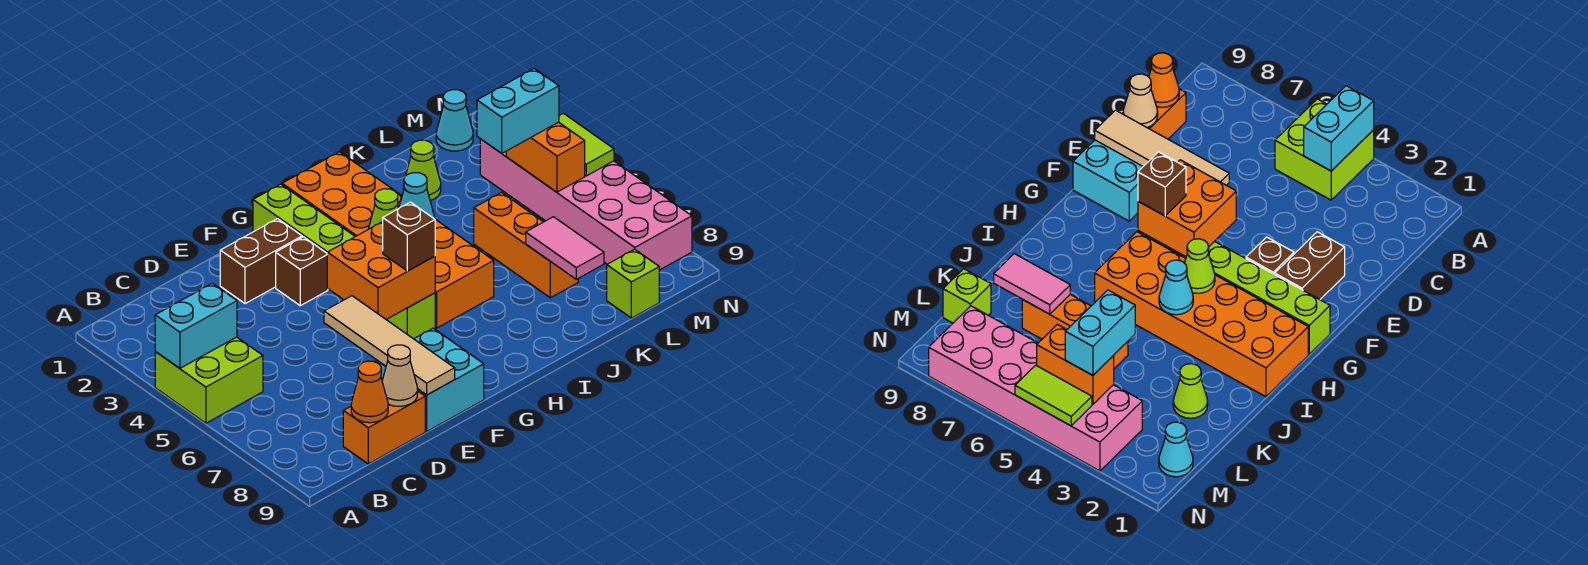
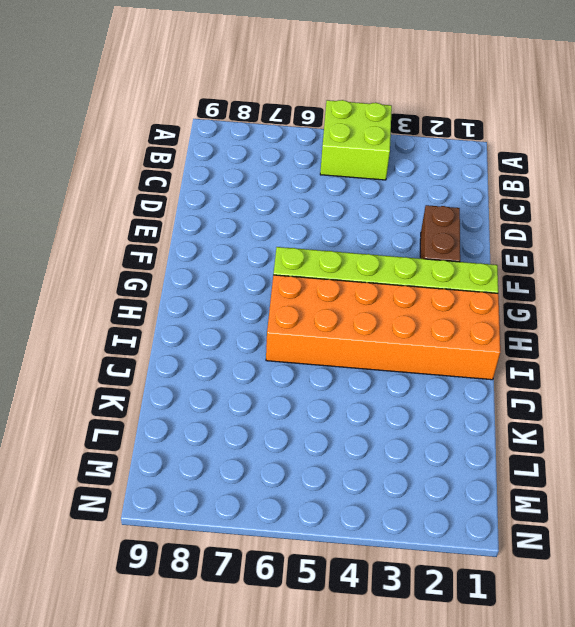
none -> orange brick C9:D9 level 1
none -> cyan brick E8:F9 level 1
none -> brown brick F3 level 1

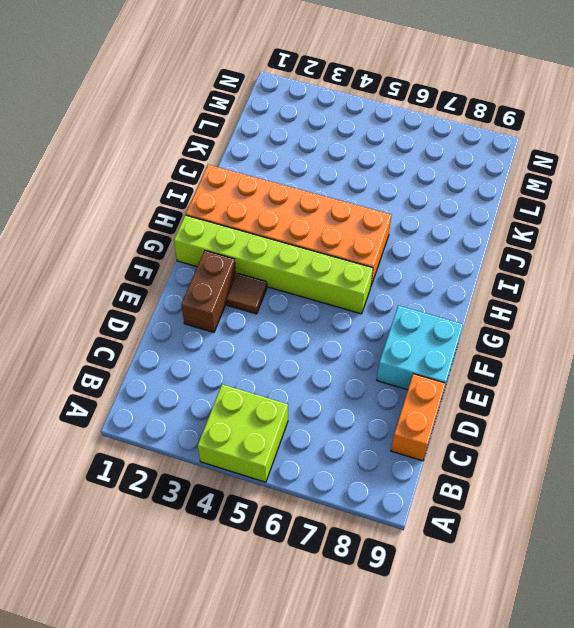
brown tile F3 level 1 -> brown brick F3 level 1
none -> lime cone K2 level 1
none -> orange brick K5:K7 level 1
none -> lime brick L9 level 1

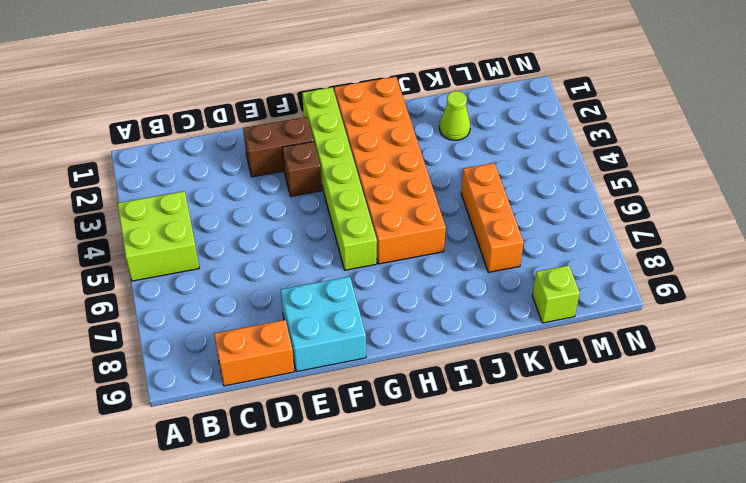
none -> cyan cone M1 level 1
none -> pink brick M3:N8 level 1
none -> cyan brick A4:B4 level 2

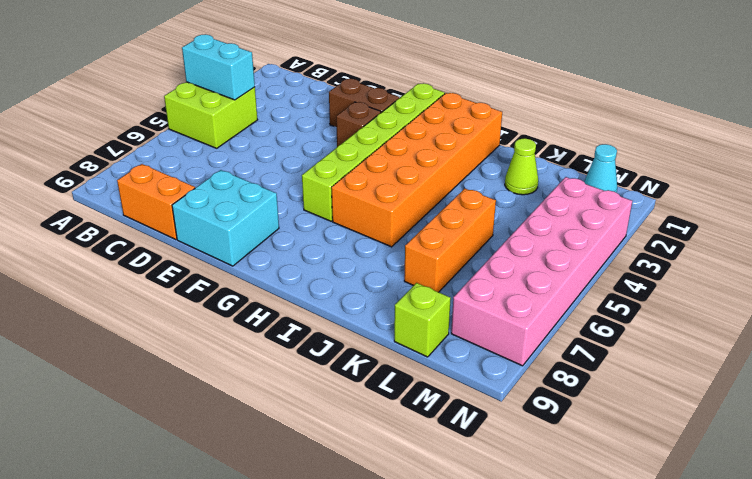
none -> orange cone C9 level 2
none -> tan cone D9 level 2
none -> tan tile E6:E9 level 2

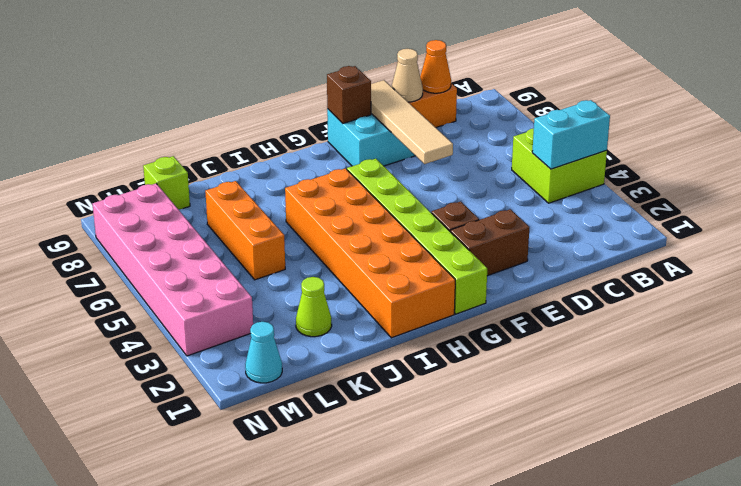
brown brick F9 level 2 -> brown brick G6 level 3
none -> orange brick F5:G6 level 2
none -> lime cone H4 level 2
none -> cyan cone I4 level 2

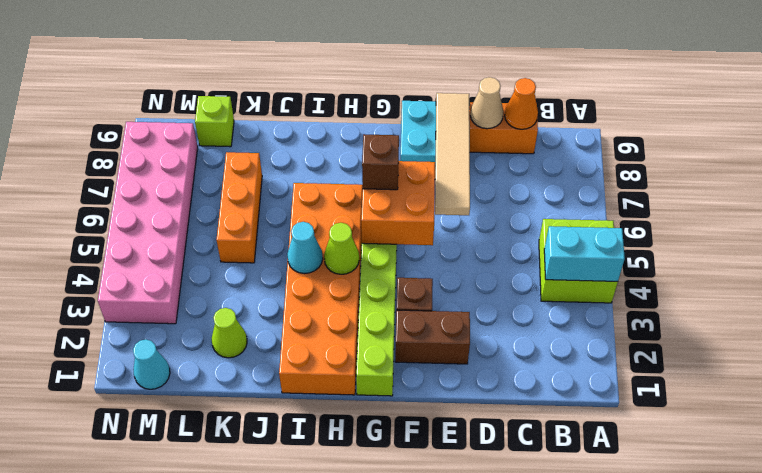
none -> pink tile K7:K8 level 2
none -> orange brick M4:M5 level 2
none -> lime tile N4:N5 level 2

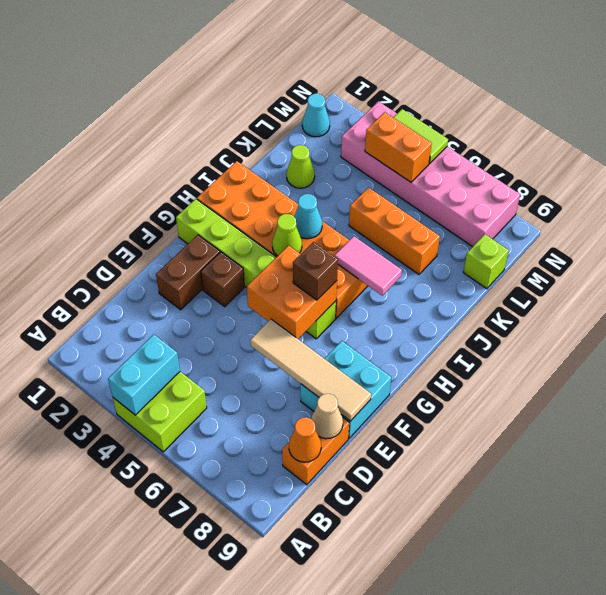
pink tile I6:I7 level 2 -> pink tile K7:K8 level 2
none -> cyan brick L4:M4 level 3

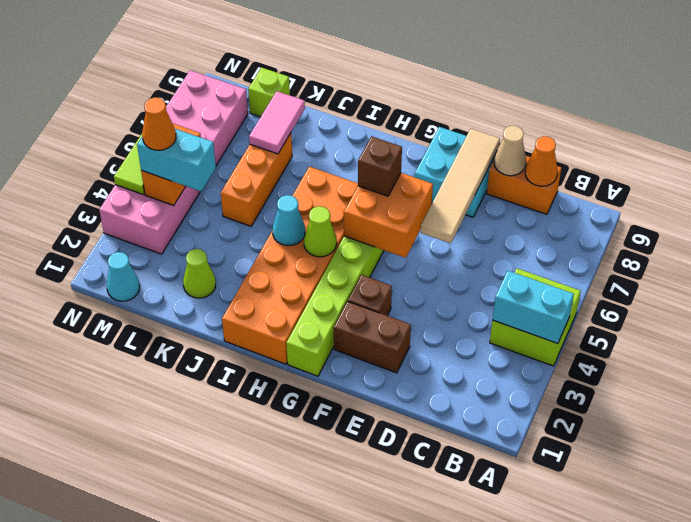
orange cone M4 level 4 -> none

